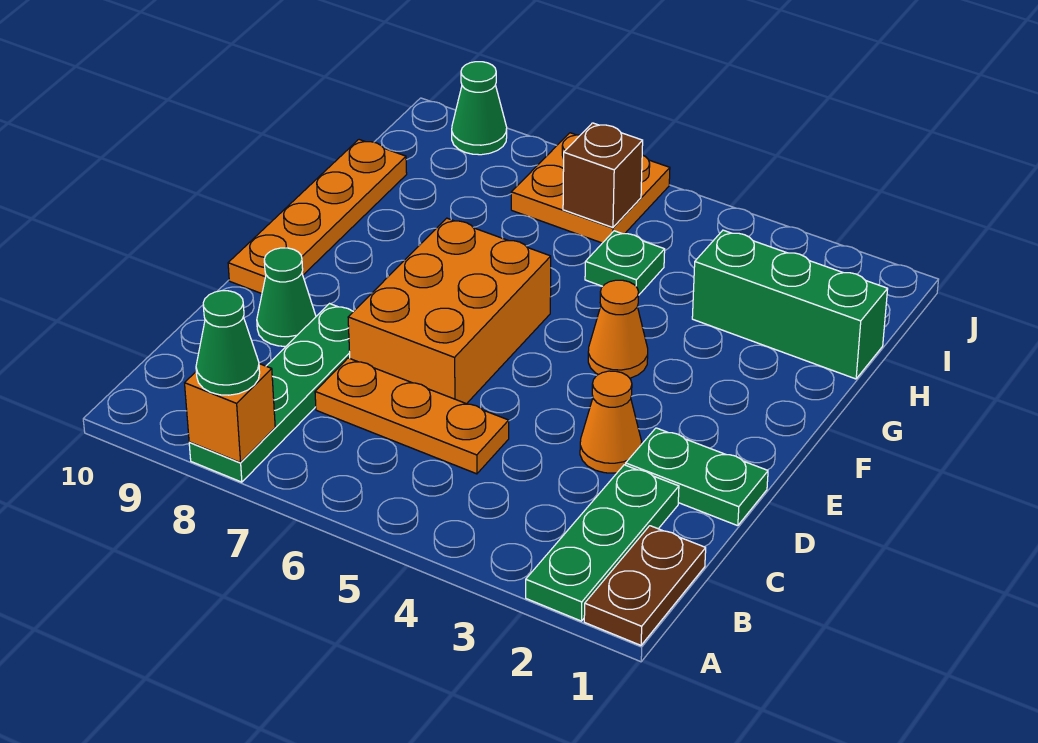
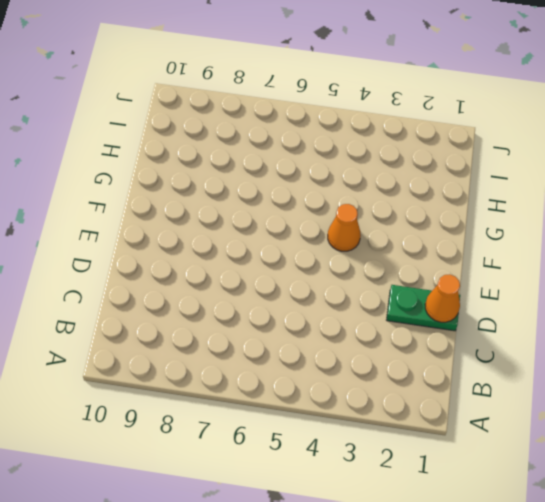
orange cone D1 level 2 -> orange cone D3 level 1
none -> brown plate A1:B1 level 1
none -> green plate A2:C2 level 1
none -> green plate A8:D8 level 1

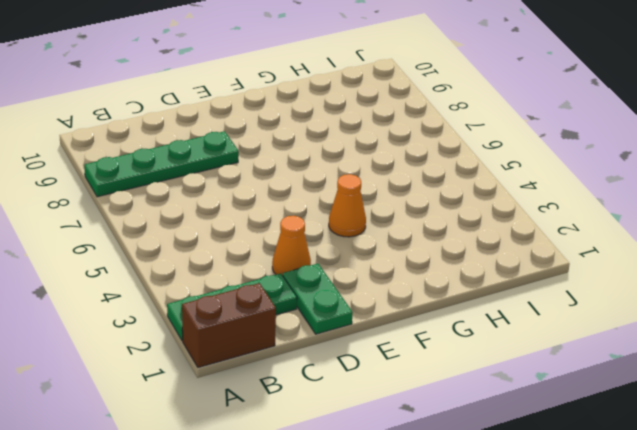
brown brick A1:B1 level 1 -> brown plate A1:B1 level 1
none -> orange plate C5:C7 level 1
none -> orange brick D6:F7 level 1
none -> green cone D9 level 1

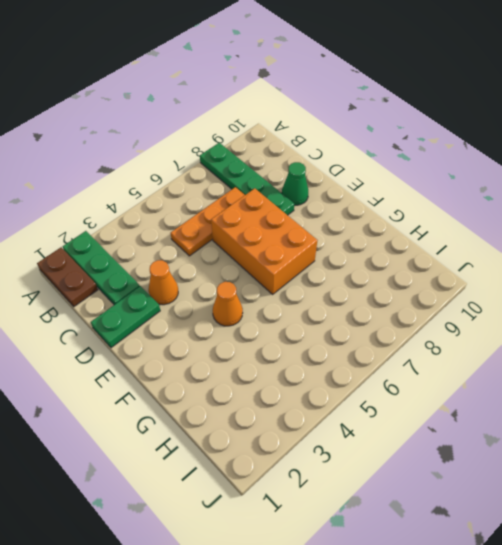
none -> orange plate E10:H10 level 1
none -> green brick H1:H3 level 1
none -> green plate H5 level 1

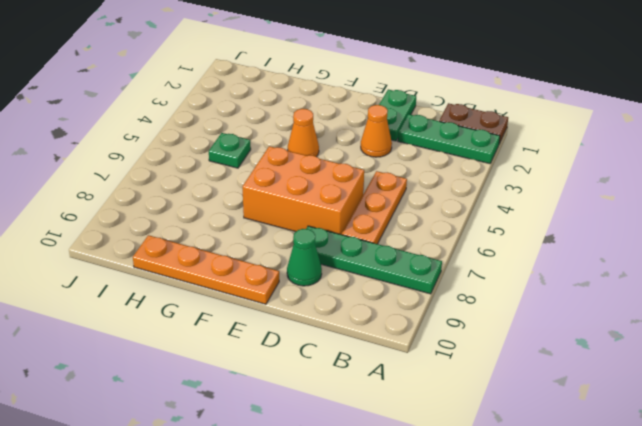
none -> green brick H1:H3 level 1
none -> orange plate I6:J7 level 1
none -> green cone J9 level 1

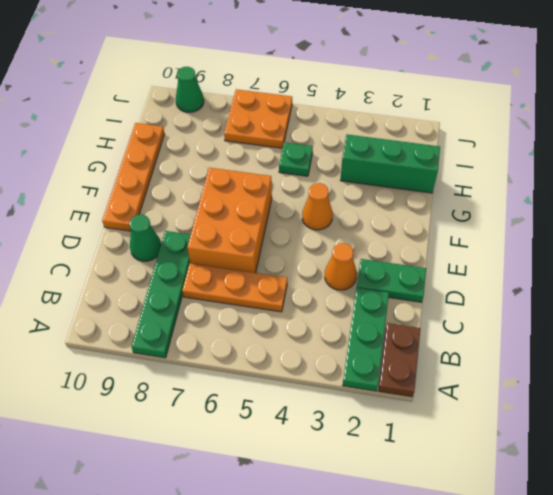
none -> orange brick A8 level 2
none -> brown brick I6 level 2
none -> green cone A8 level 3

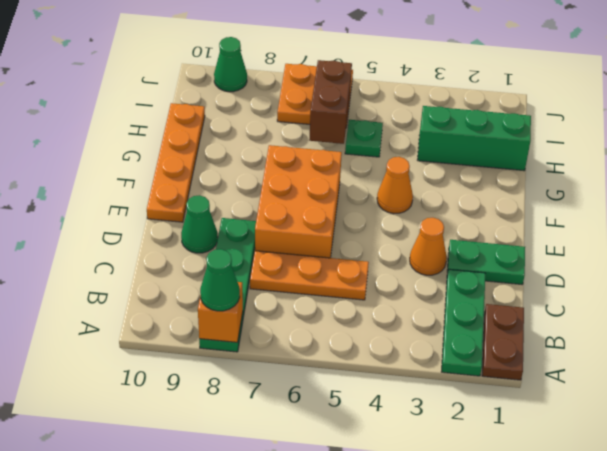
brown brick H6:I6 level 2 -> brown brick I6 level 2

